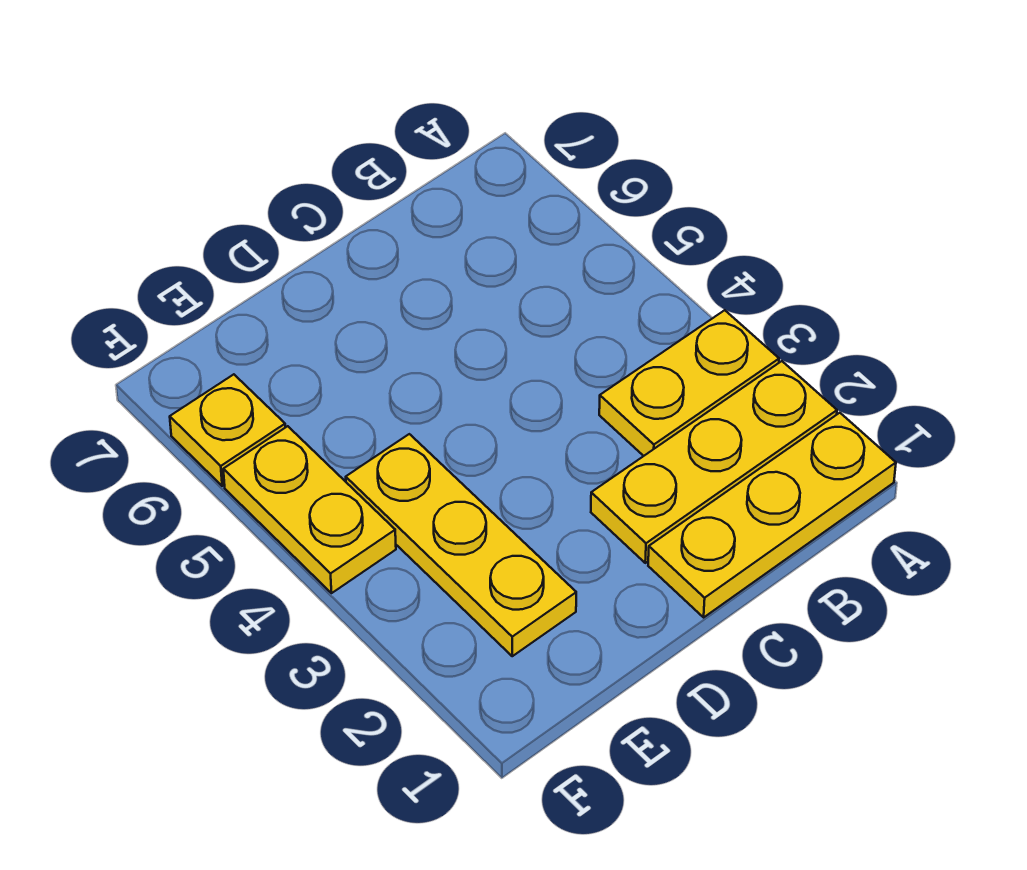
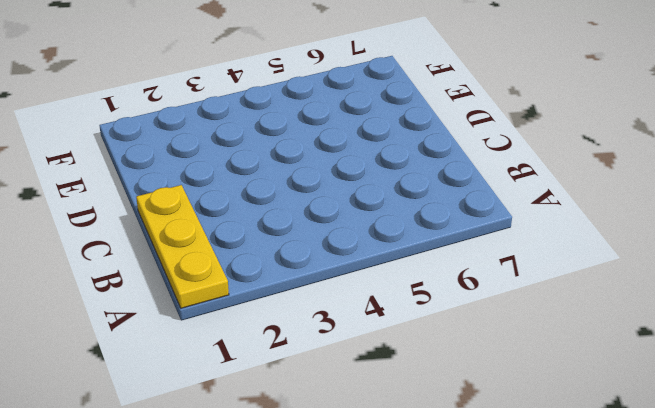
none -> yellow plate A2:C2 level 1
none -> yellow plate A3:B3 level 1

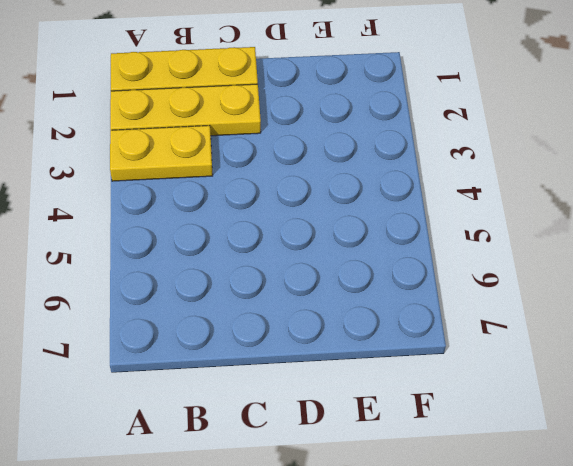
none -> yellow plate E2:E4 level 1
none -> yellow plate F4:F5 level 1

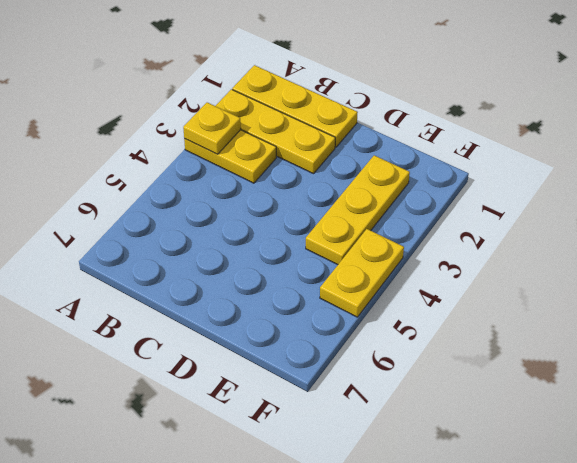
yellow plate A3 level 2 -> yellow plate F6 level 1

